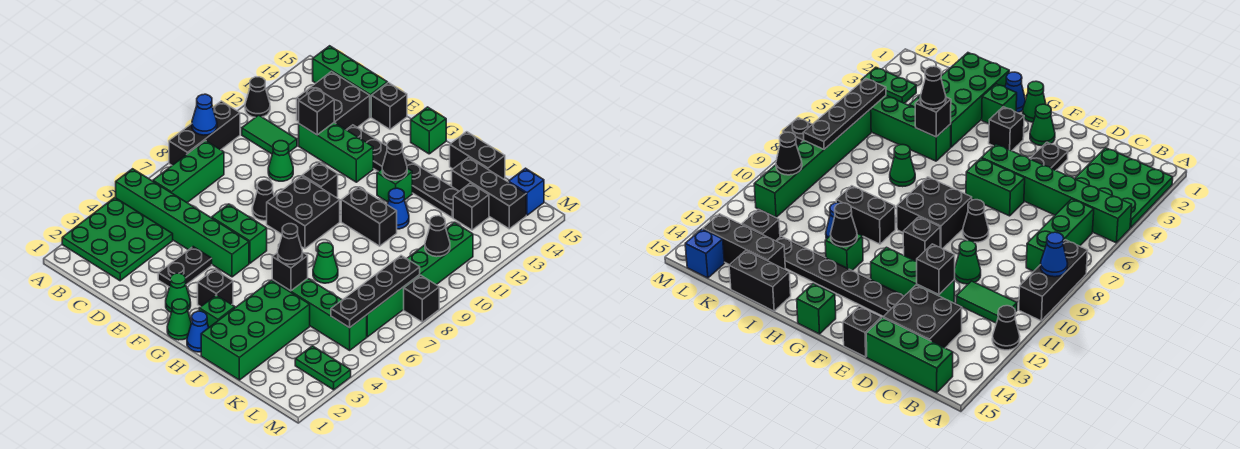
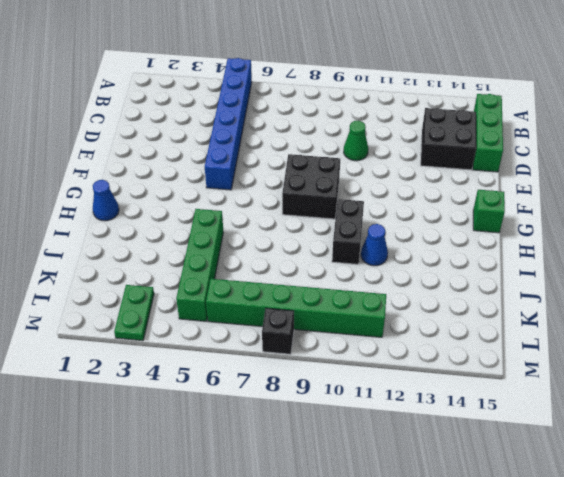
blue brick A5:F5 level 1 -> green brick A5:F5 level 1
none -> green plate A2:C4 level 1
none -> black brick A8:A10 level 1
none -> black cone A12 level 1
none -> green brick B6:B8 level 1

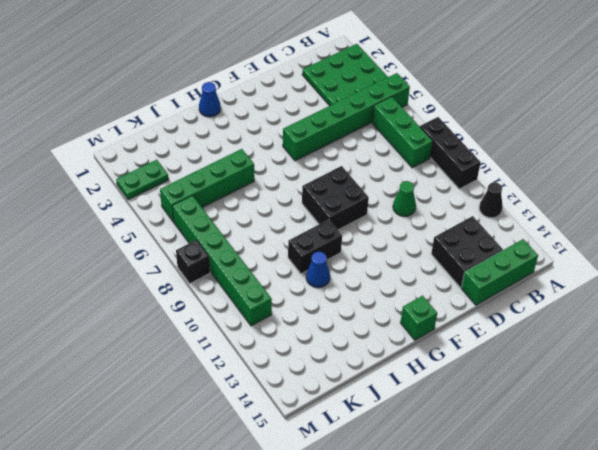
none -> green tile B11:C11 level 1
none -> green brick D12:F12 level 1
none -> black plate E3:E4 level 1
none -> green brick E6:F6 level 1

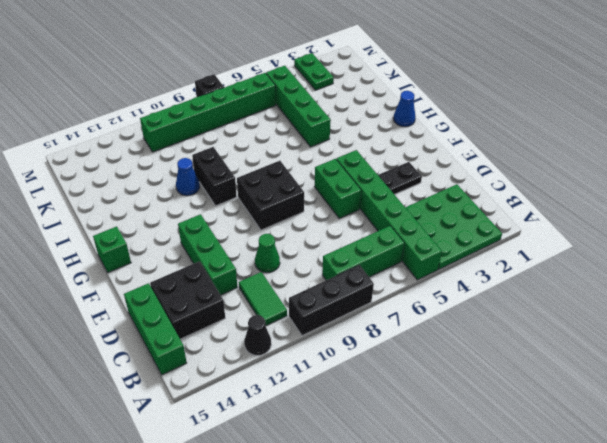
none -> black cone E8 level 1
none -> black plate E13:J13 level 1
none -> black brick E15 level 1
none -> green cone F2 level 1

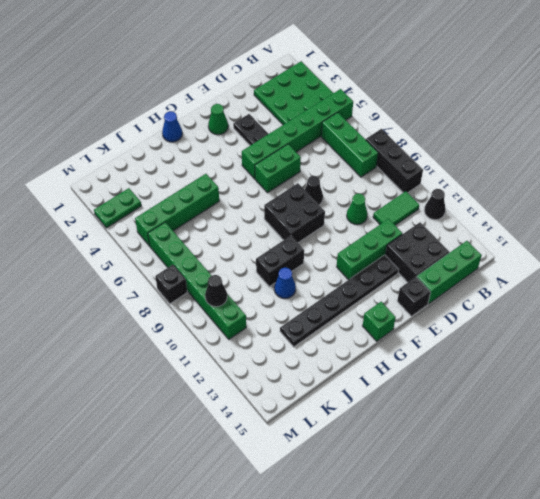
none -> black brick F10 level 1
none -> green cone G1 level 1
none -> black brick G3 level 1
none -> green brick H2 level 1

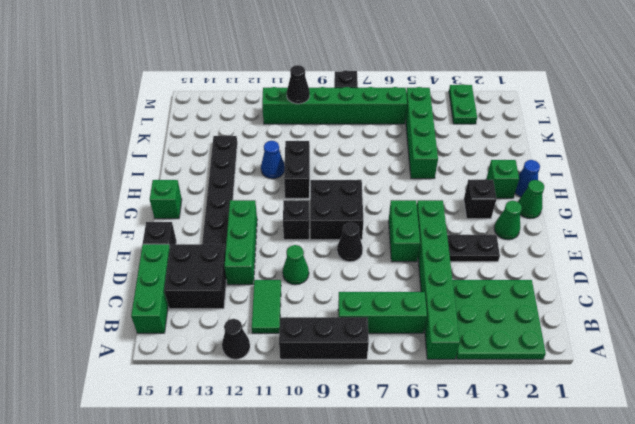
none -> green brick H12 level 1
none -> green brick I1:J4 level 1
none -> green cone I7 level 1
none -> black brick I15:J15 level 1

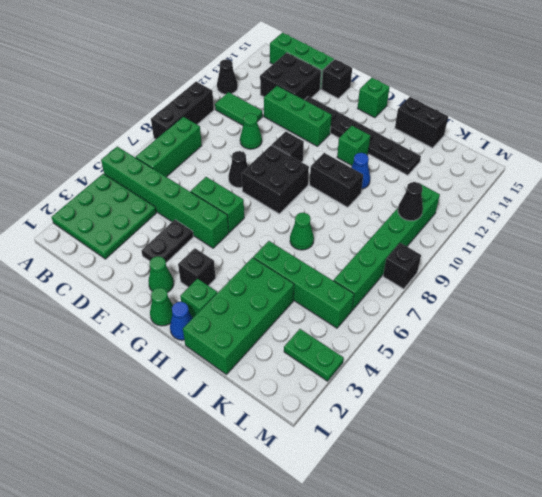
none -> black brick J14:L14 level 1
none -> black brick K13 level 1
none -> blue brick L15 level 1
none -> blue cone A9 level 2

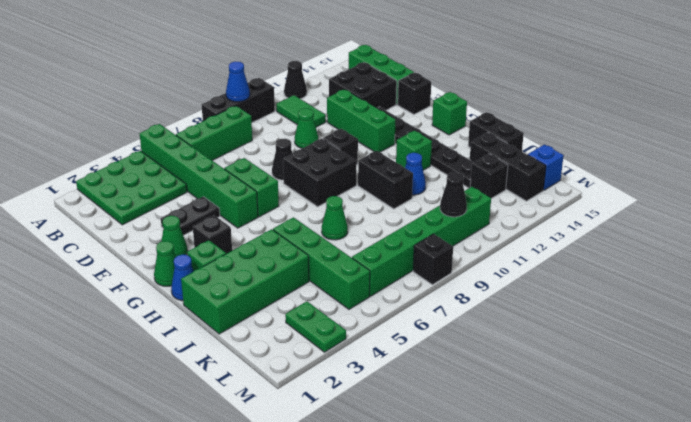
none -> black brick D12 level 2
none -> black cone H12 level 2
none -> black brick I5 level 2
none -> black plate L5:L8 level 2

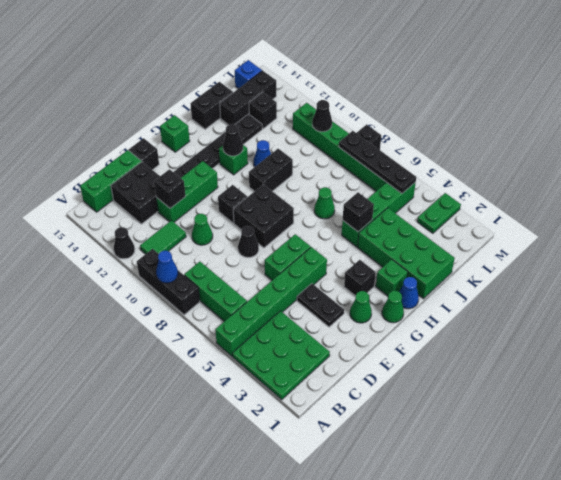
none -> black cone I5 level 3

